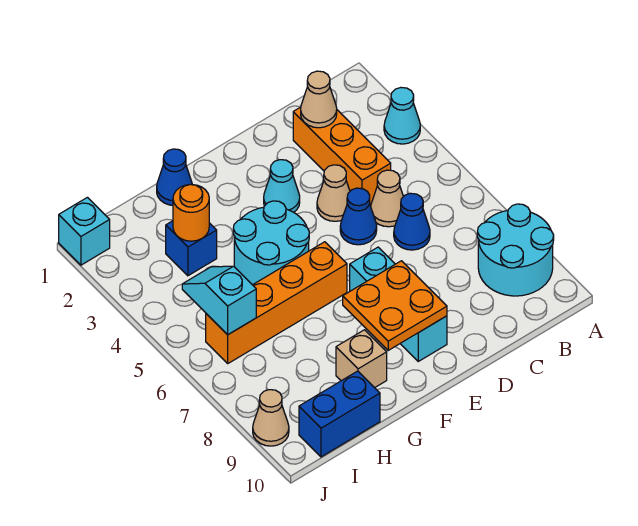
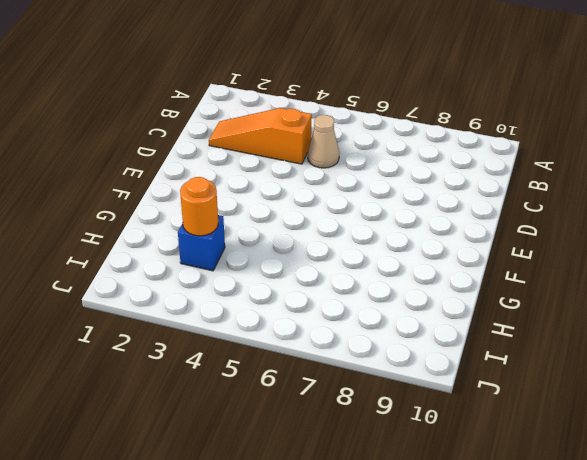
orange slope C2:C4 level 1 top 4 -> orange brick C2:C4 level 1
none -> cyan cone A3 level 1
none -> cyan round brick A8:B9 level 1
none -> blue cone C6 level 1

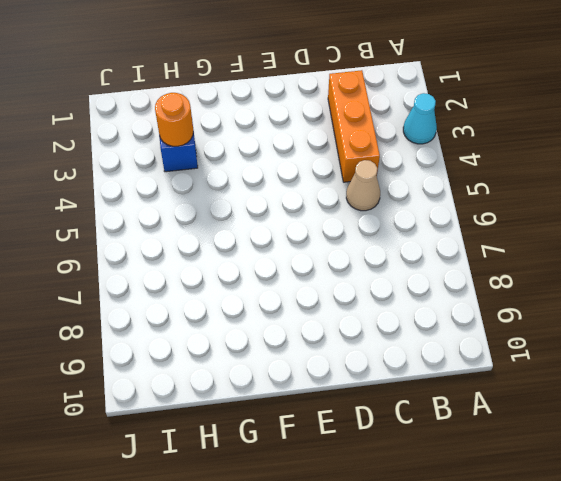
none -> cyan round brick A8:B9 level 1
none -> blue cone C6 level 1
none -> tan cone D4 level 1

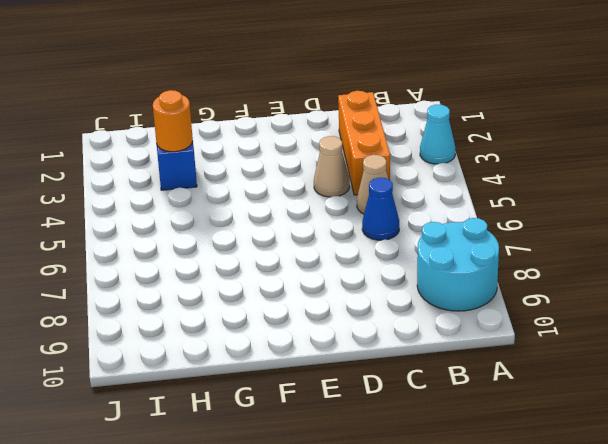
none -> blue cone D5 level 1
none -> cyan cone E3 level 1
none -> cyan brick E7:E9 level 1

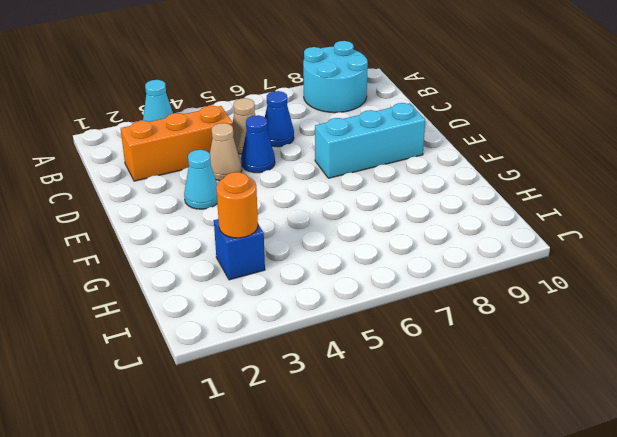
none -> cyan round brick F4:G5 level 1
none -> orange brick F6:I6 level 1
none -> blue cone G1 level 1

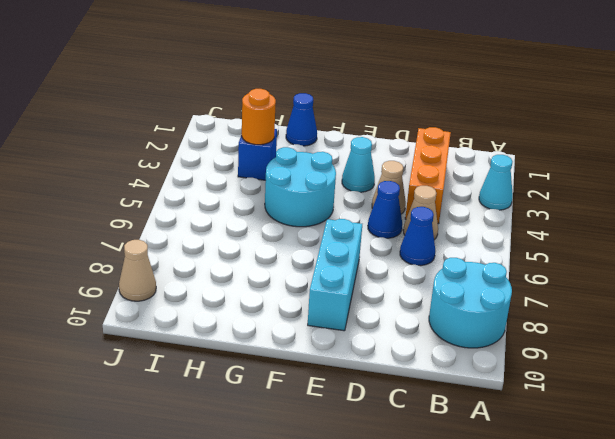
none -> orange brick F6:I6 level 1
none -> tan brick G9 level 1
none -> blue brick H10:I10 level 1

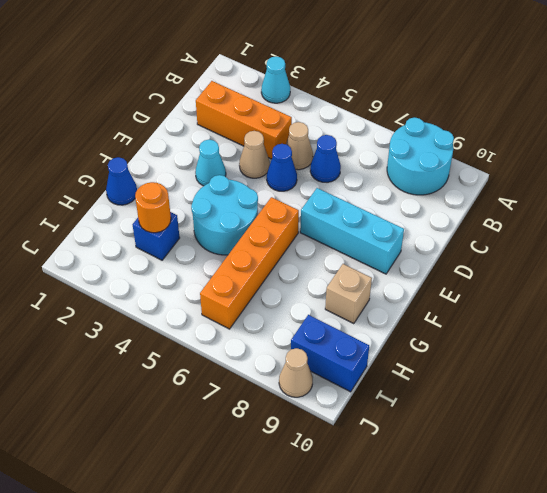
blue brick I9:I10 level 1 -> blue brick H10:I10 level 1
none -> cyan brick J1 level 1
none -> tan cone C2 level 2
none -> orange plate E8:F9 level 2

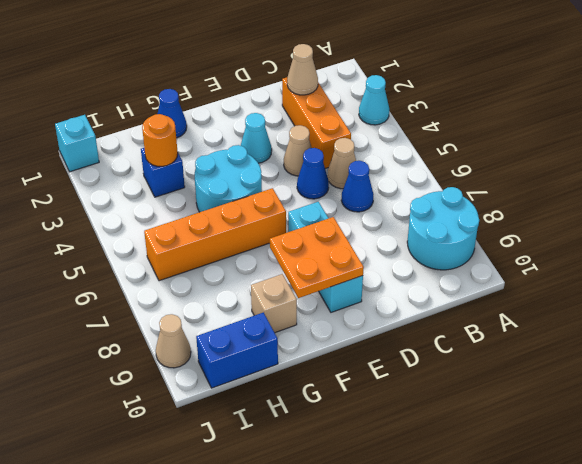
none -> cyan slope I5:I6 level 2 top 6

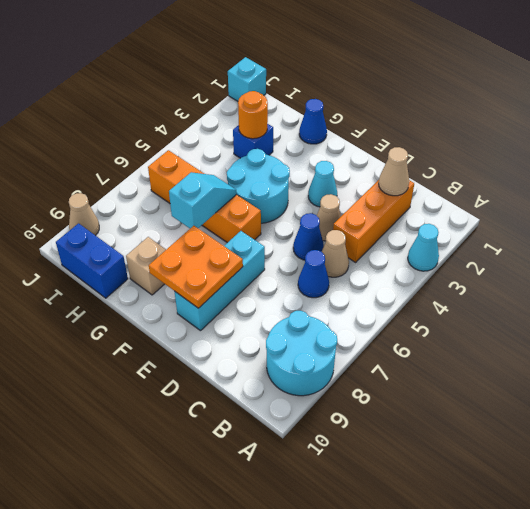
cyan slope G6:G7 level 2 top 7 -> cyan slope I5:I6 level 2 top 6

